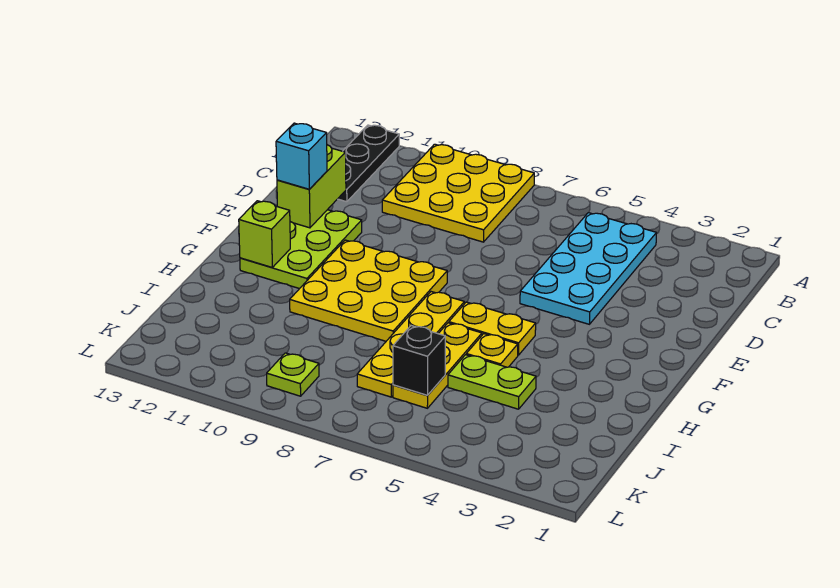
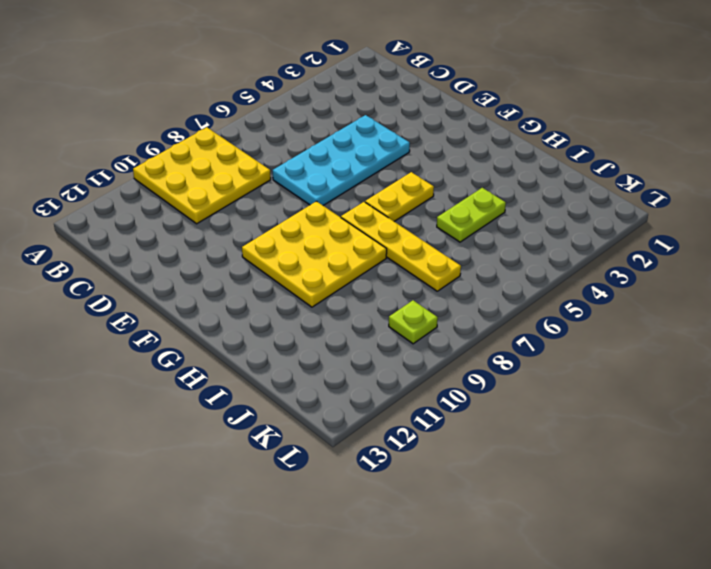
cyan plate D4:E7 level 1 -> cyan plate B4:E5 level 1
none -> black plate A12:C12 level 1
none -> lime plate E11:G12 level 1
none -> yellow plate H5 level 1

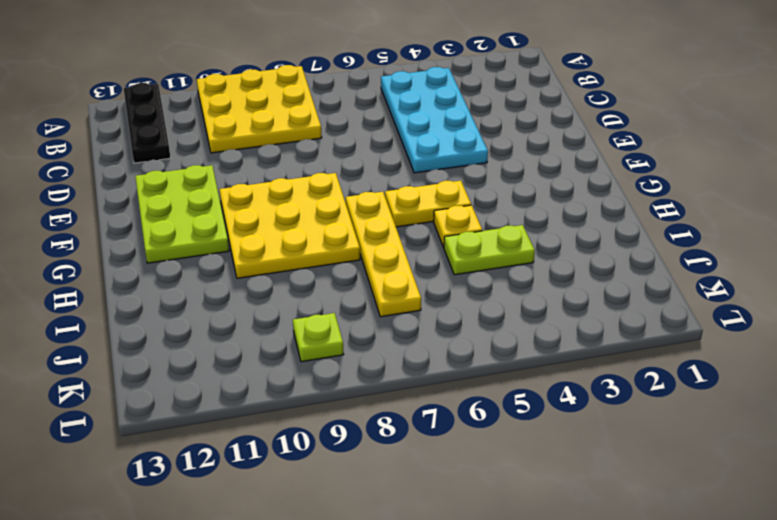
none -> yellow plate H6:J6 level 1
none -> lime brick D12:E12 level 2
none -> lime brick G12 level 2

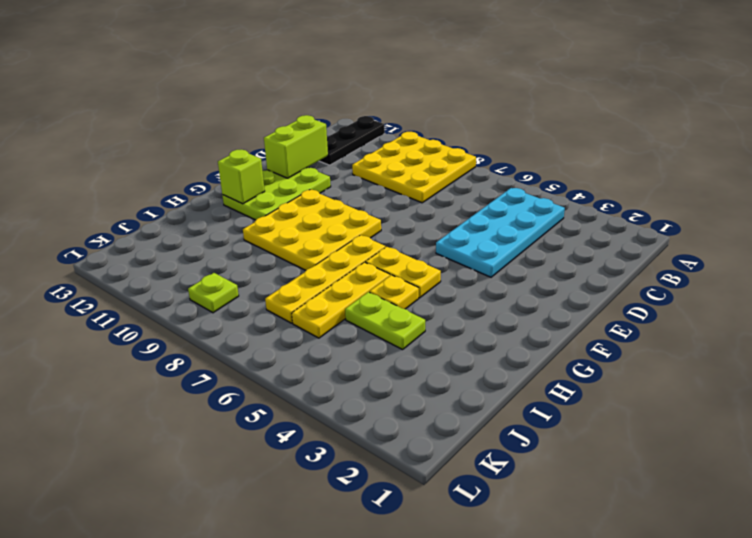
none -> black brick J6 level 2
none -> cyan brick E12 level 3

